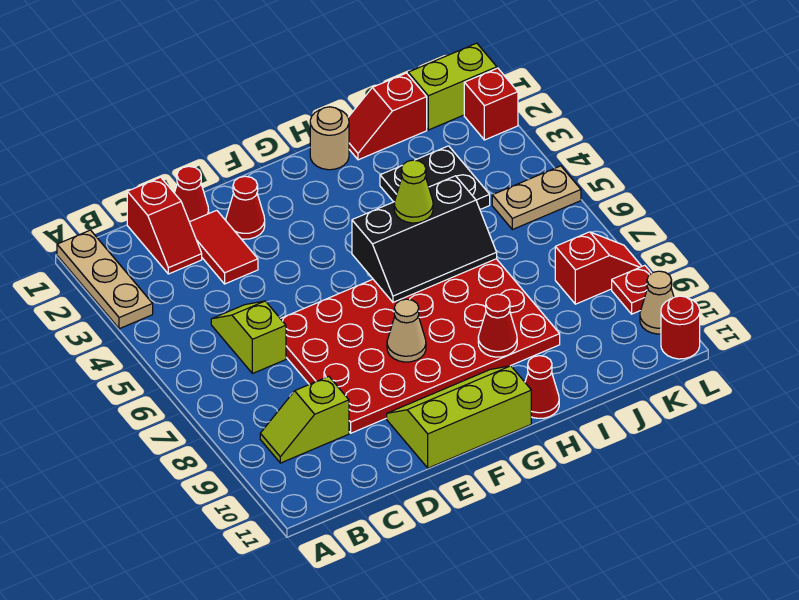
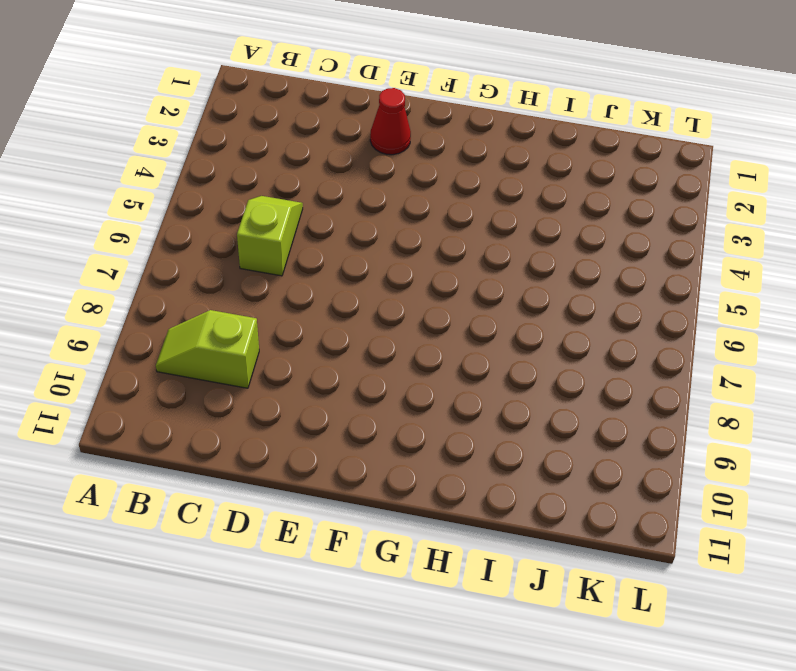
none -> tan plate A1:A3 level 1
none -> red slope C1:C2 level 1 top 1
none -> red cone D1 level 1

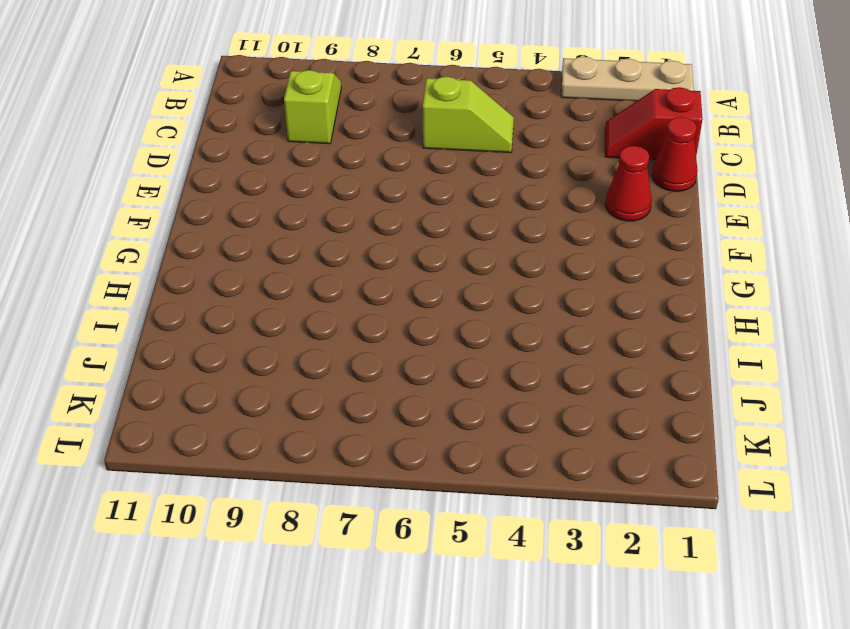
none -> red tile D2:D3 level 1
none -> red plate D6:I9 level 1
none -> lime slope E10:G11 level 1 top 11

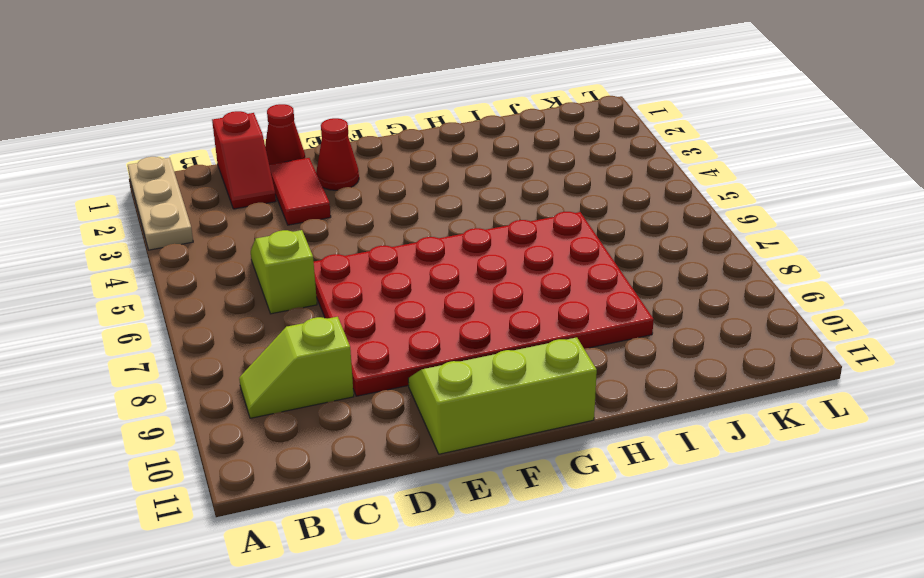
none -> tan round brick H1 level 1
none -> red cone H11 level 1
none -> red slope I1:J1 level 1 top J

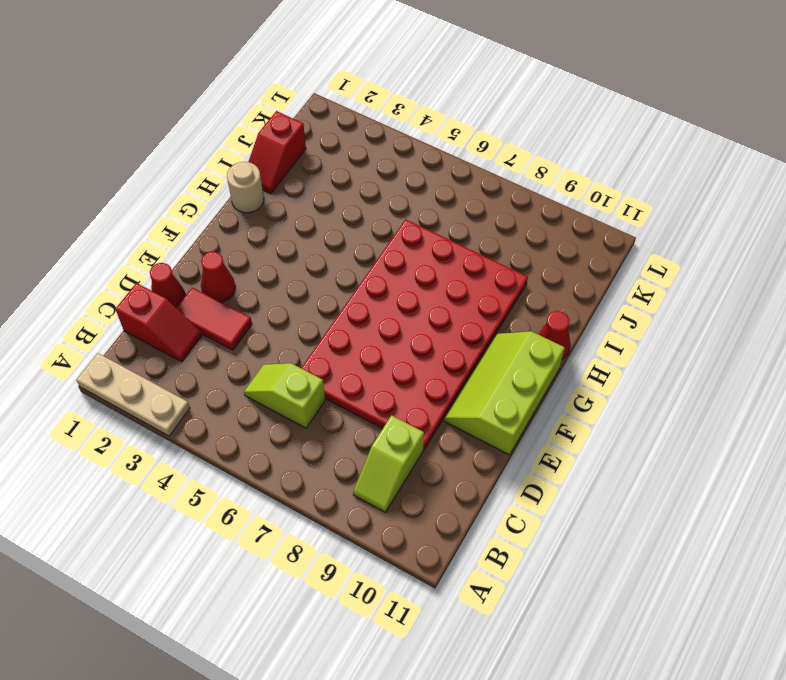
none -> black plate I3:J4 level 1
none -> lime brick K1:L1 level 1
none -> tan plate K5:L5 level 1

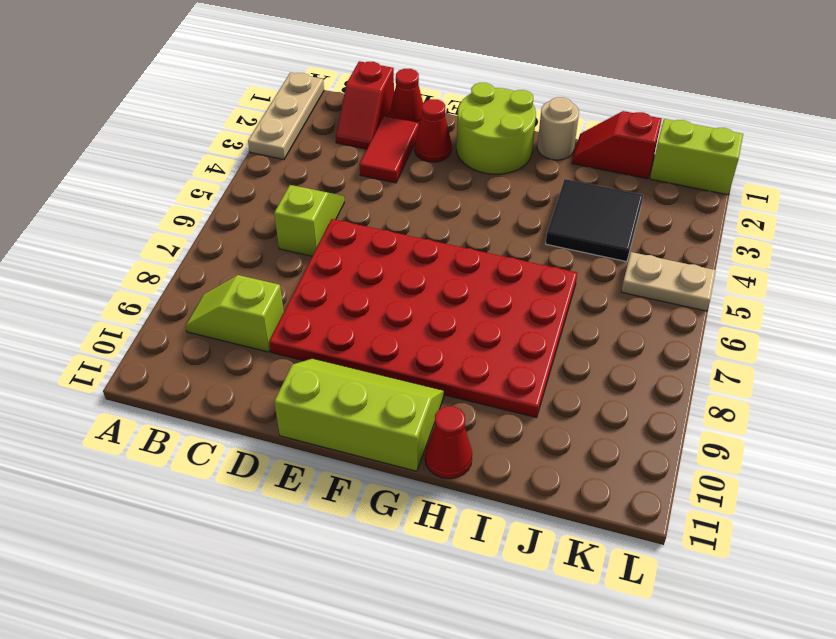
lime round brick F1:G2 level 1 -> none
black tile I3:J4 level 1 -> black plate I3:J4 level 1
none -> red slope K8:L8 level 1 top K
none -> red brick L2 level 1
none -> red plate L9 level 1

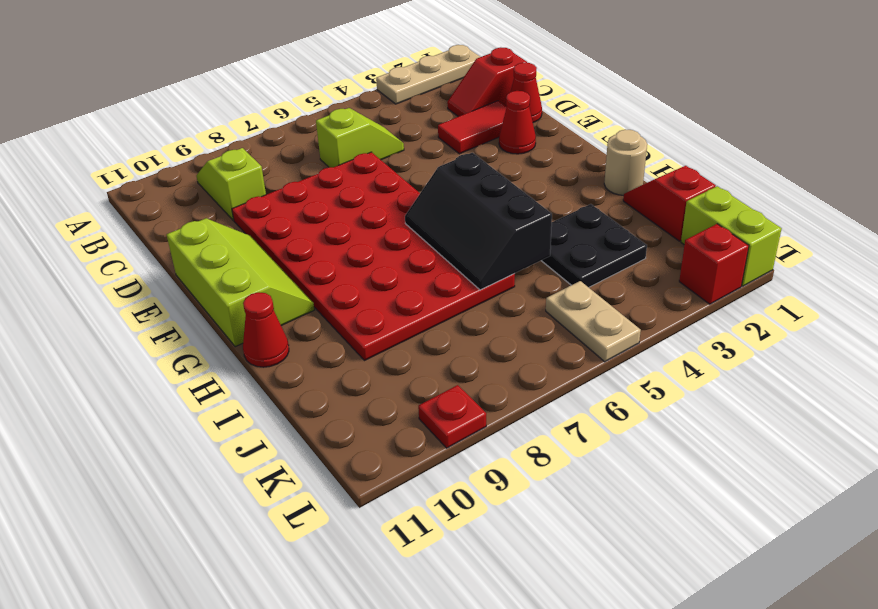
none -> red slope K8:L8 level 1 top K
none -> tan cone L10 level 1
none -> red round brick L11 level 1

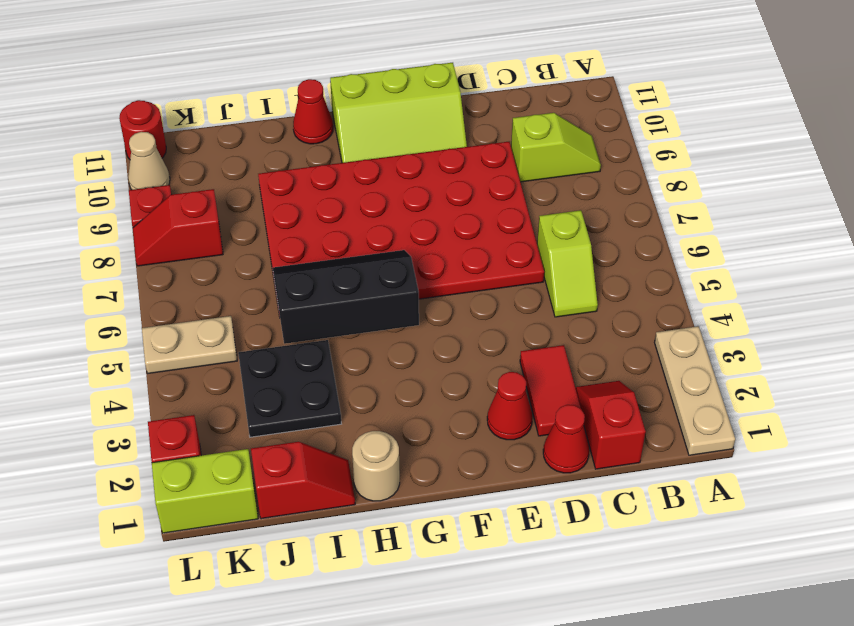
none -> tan cone F8 level 2
none -> red cone H9 level 2
none -> lime cone H5 level 3

